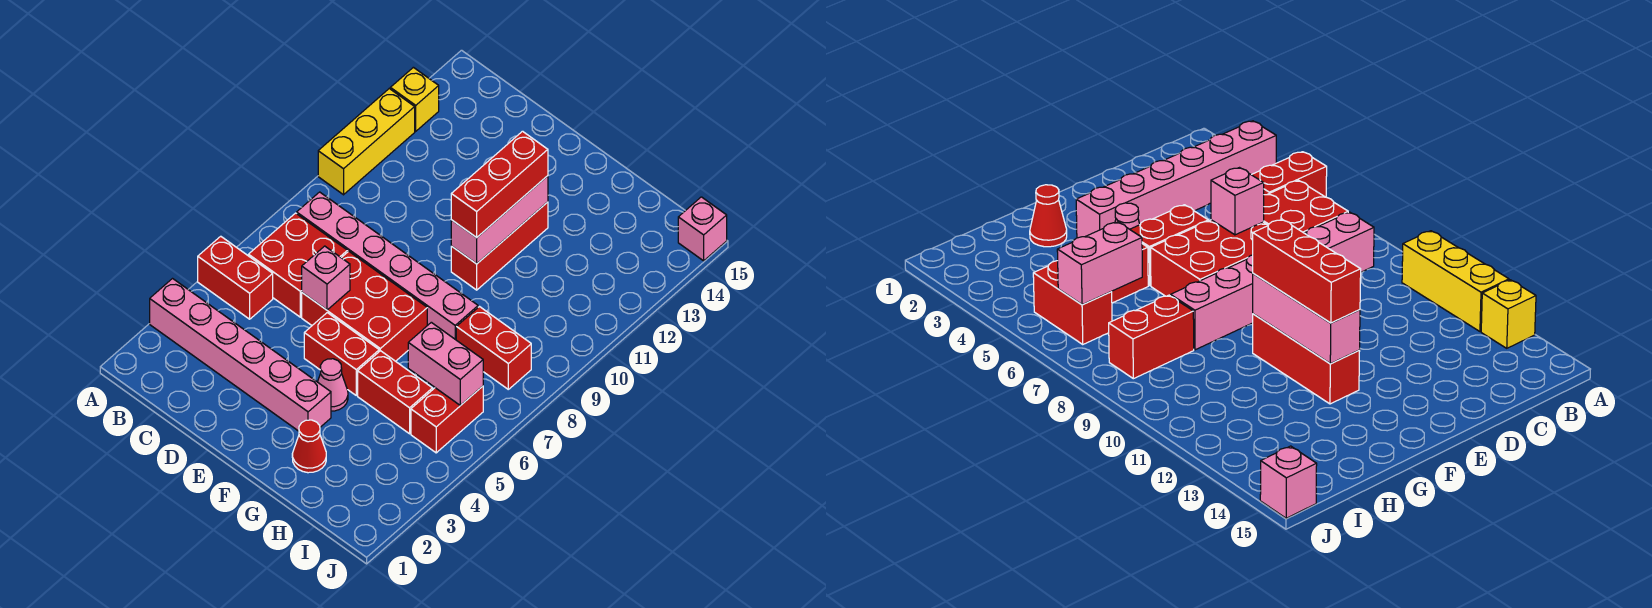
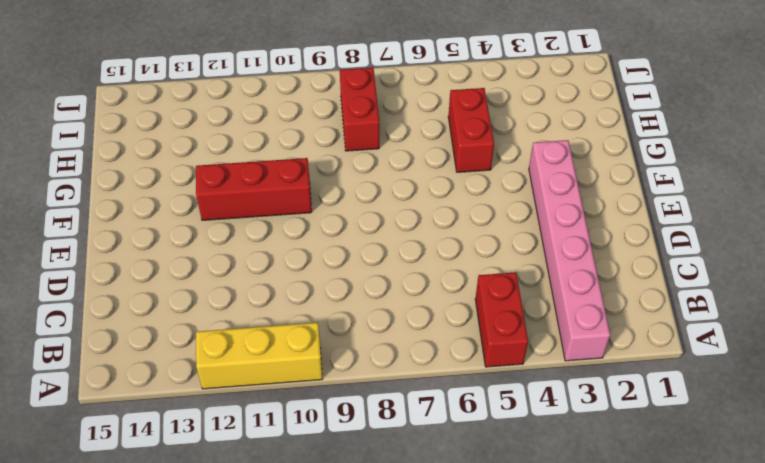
none -> yellow brick A13 level 1
none -> red brick B6:C7 level 1
none -> pink brick B8:G8 level 1

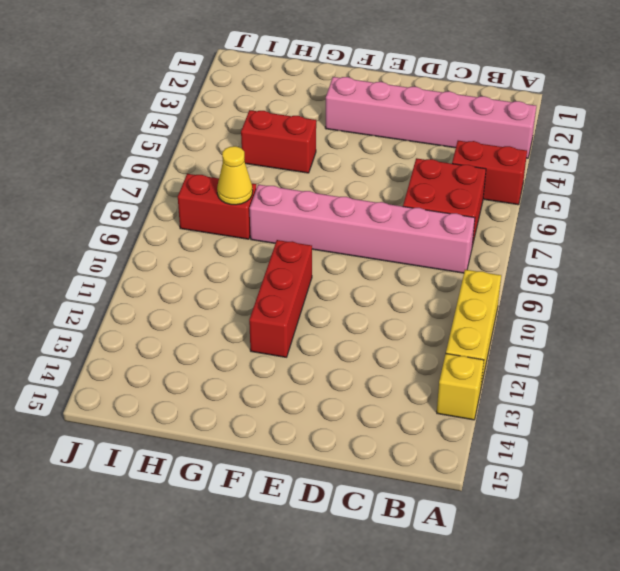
yellow cone H8 level 2 -> none
none -> red brick D6:F7 level 1
none -> red brick E5:F5 level 1
none -> pink cone F4 level 1

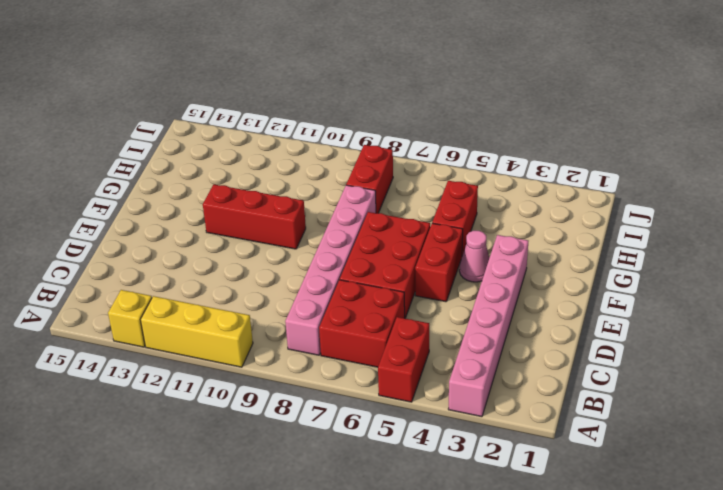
none -> red cone G2 level 1
none -> red brick I5:I6 level 1
none -> pink brick J15 level 1

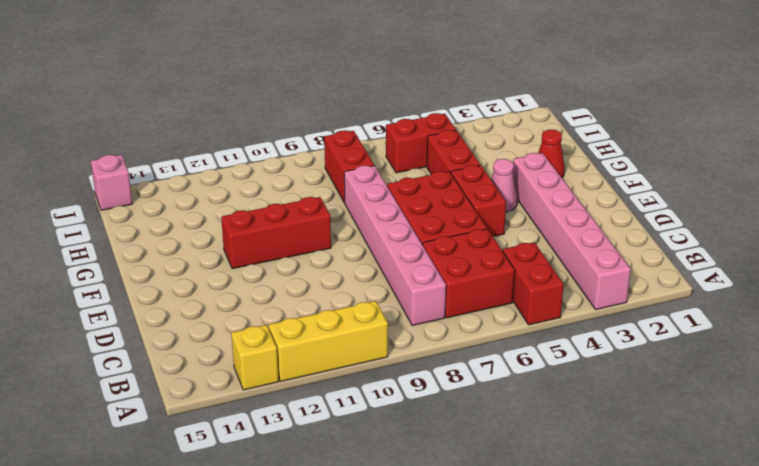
none -> pink brick D6 level 2
none -> pink brick F10:F12 level 2
none -> pink brick H6:I6 level 2

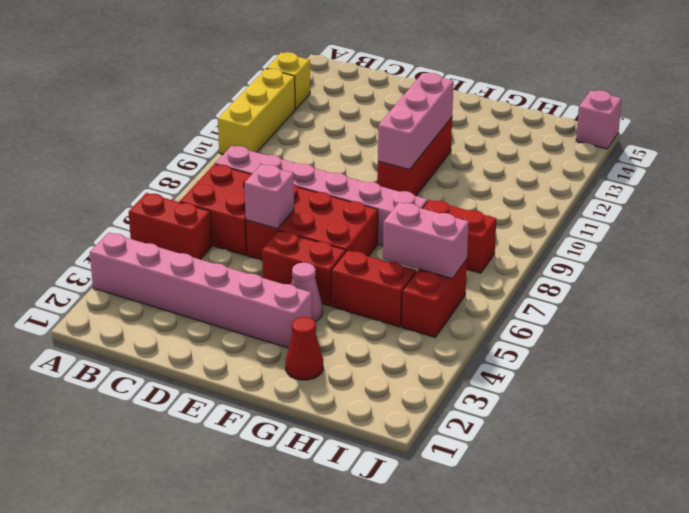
none -> red brick F10:F12 level 3

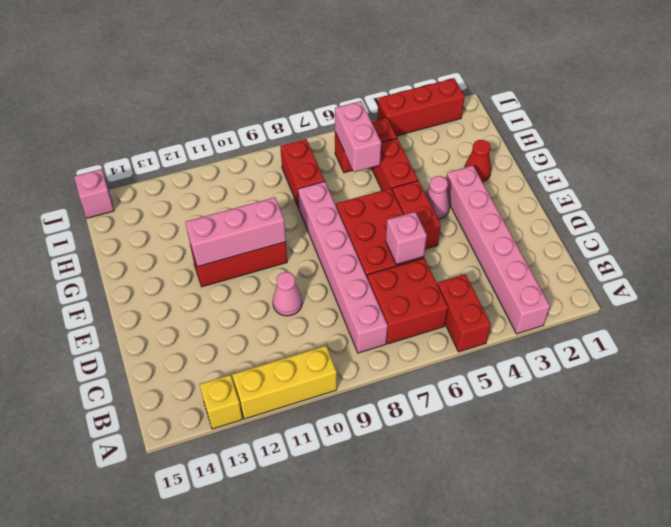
pink cone D10 level 1 -> none
red brick J2:J4 level 1 -> red brick F10:F12 level 3

